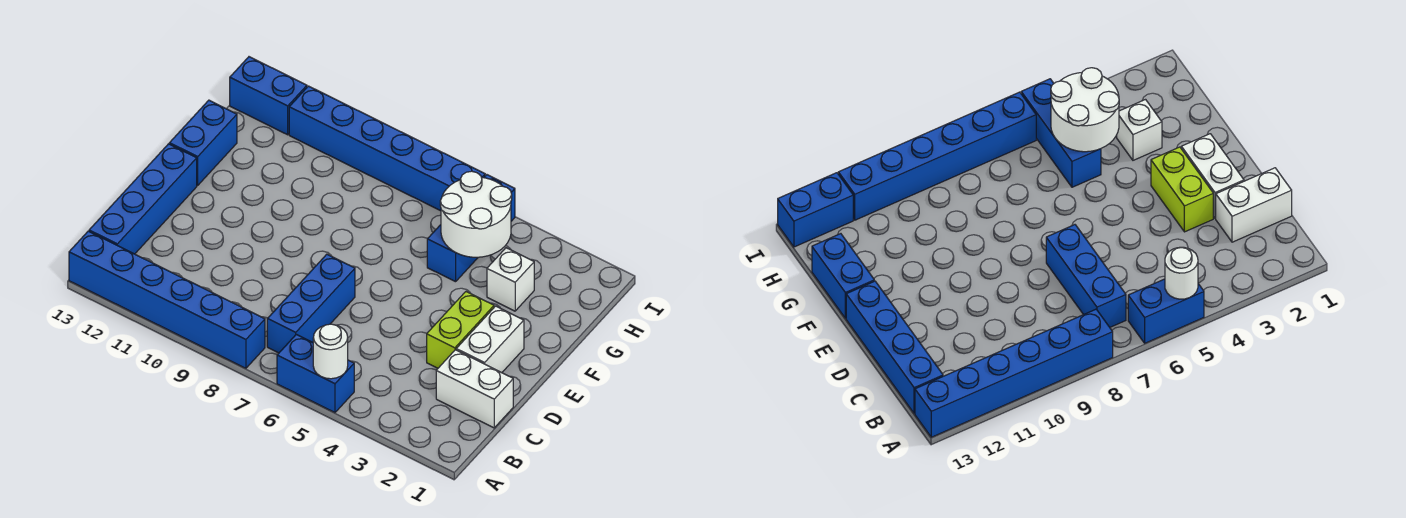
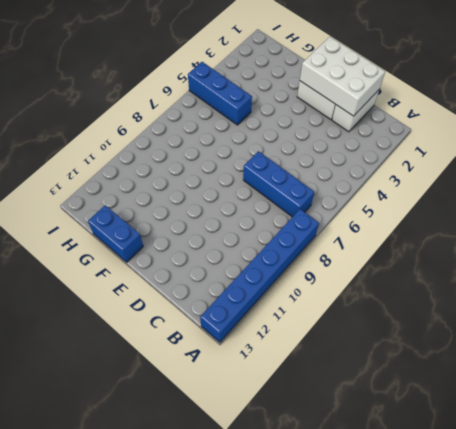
white brick C1:E2 level 2 -> none
none -> blue brick A5:A6 level 1
none -> blue brick B13:E13 level 1
none -> lime brick D3:E3 level 1

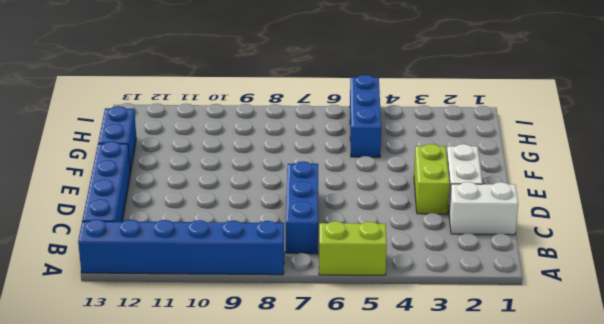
lime brick A5:A6 level 1 -> blue brick A5:A6 level 1
none -> white brick G3 level 1
none -> blue brick I6:I11 level 1
none -> blue brick I12:I13 level 1

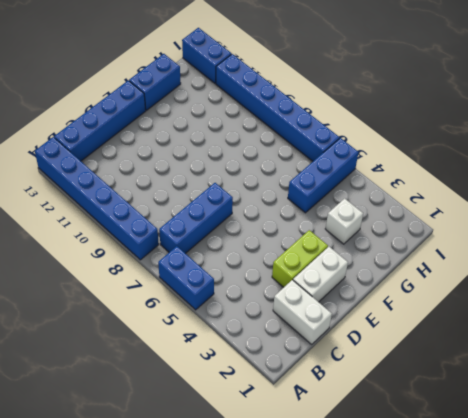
none -> white round brick A5 level 2
none -> white round brick G4:H5 level 2

